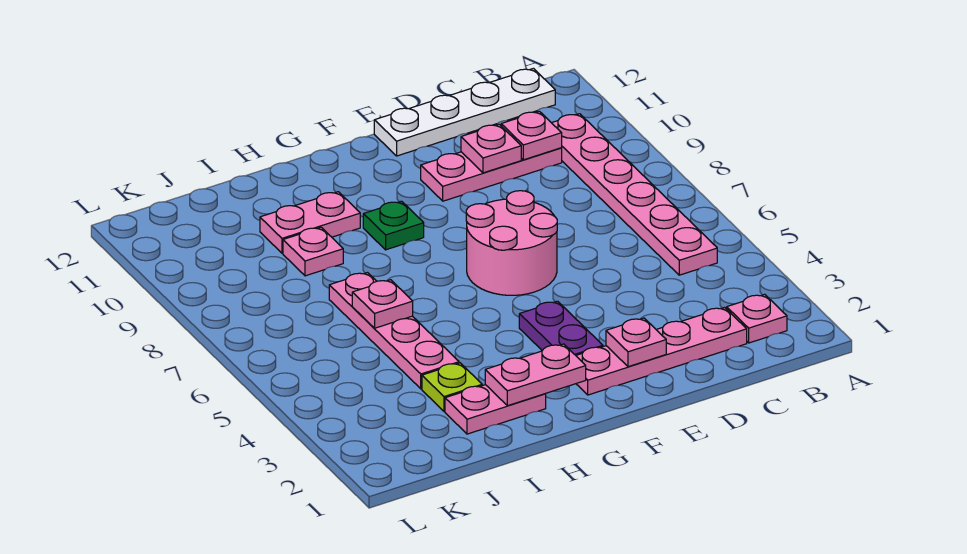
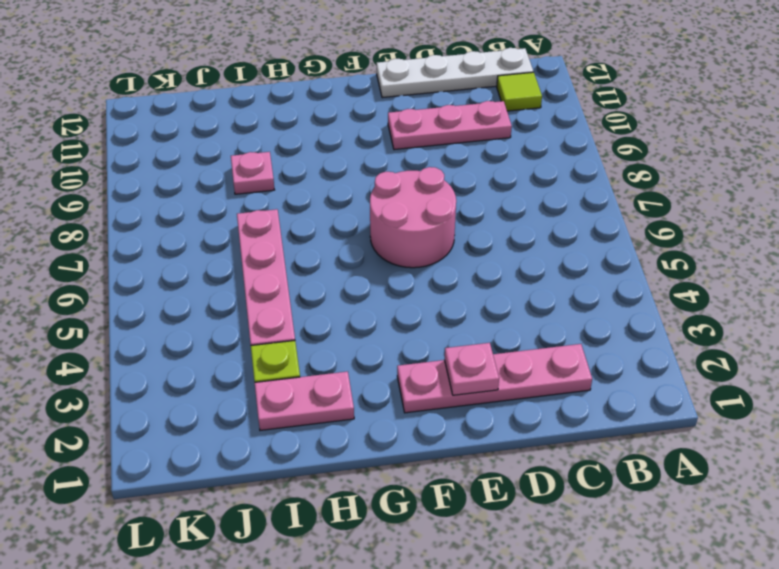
lime tile B11 level 1 -> none
none -> pink plate B2 level 1
none -> pink plate B5:B10 level 1
none -> purple plate F3:F4 level 1

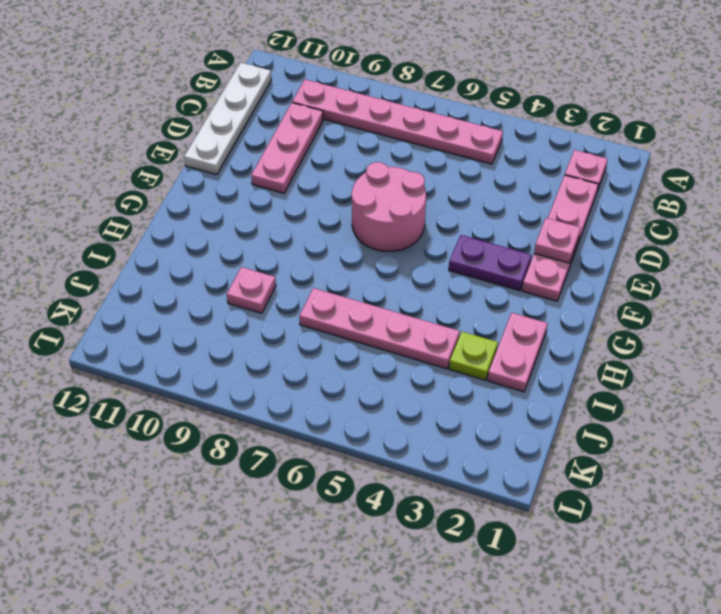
none -> green plate G9 level 1
none -> pink plate H10:I10 level 1
none -> pink plate C10 level 2

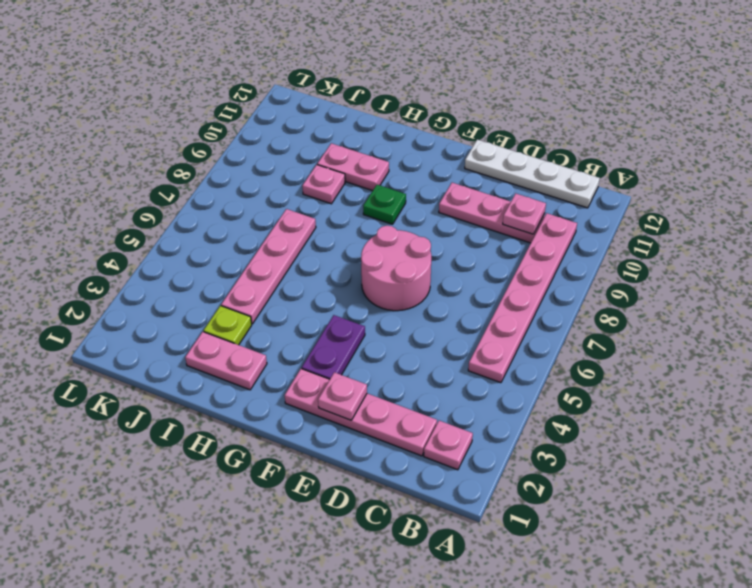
none -> pink plate D10 level 2
none -> pink plate G2:H2 level 2
none -> pink plate I6 level 2

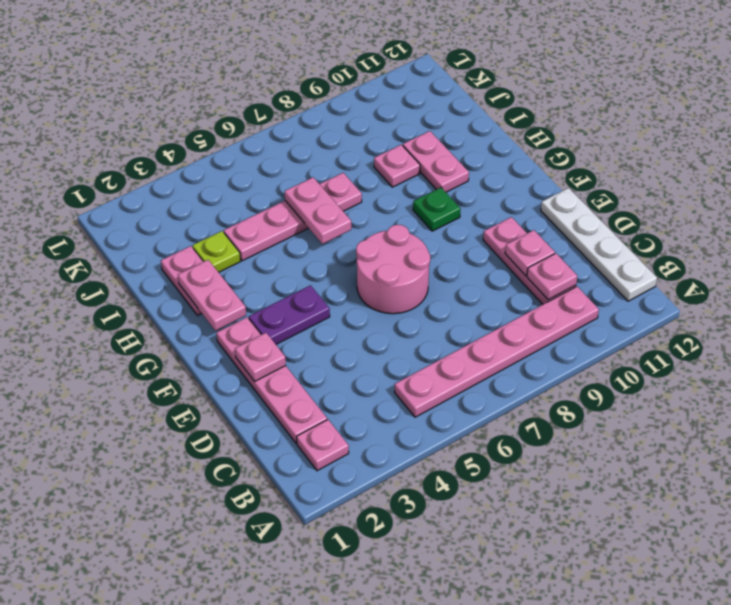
pink plate H6:I6 level 2 -> pink plate I6 level 2

